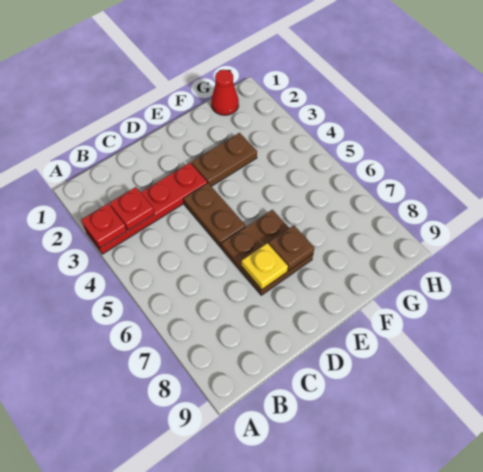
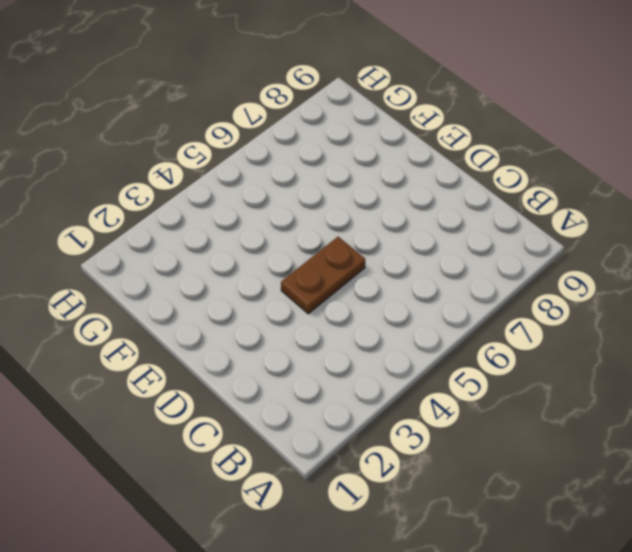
none -> red plate A3:D3 level 1
none -> brown plate D6:E7 level 1

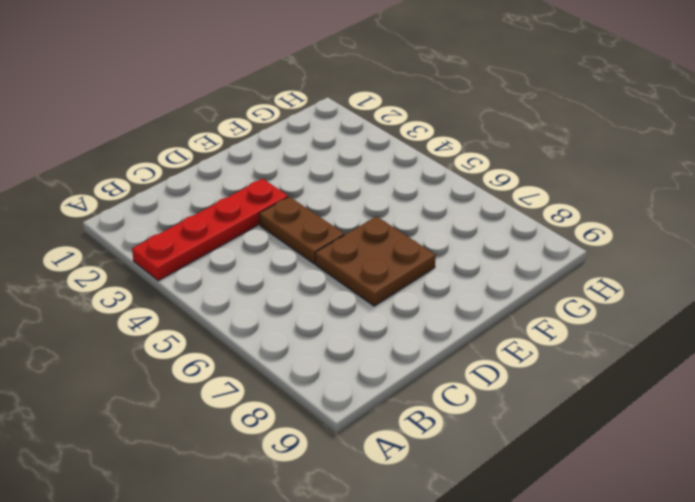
none -> brown plate E3:F3 level 1
none -> red cone G1 level 1

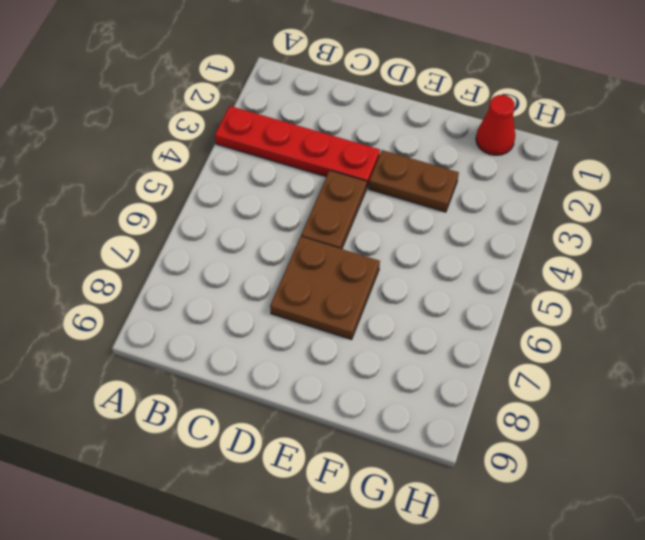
none -> red plate A3 level 2
none -> red plate B3 level 2

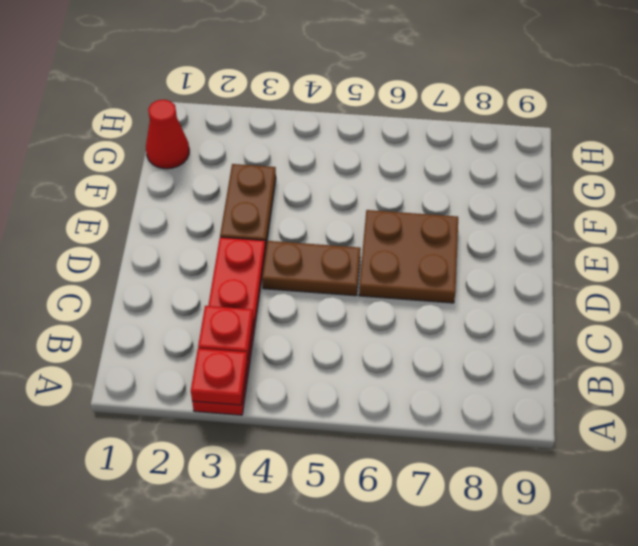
none -> yellow plate D7 level 2
none -> brown plate E7 level 2

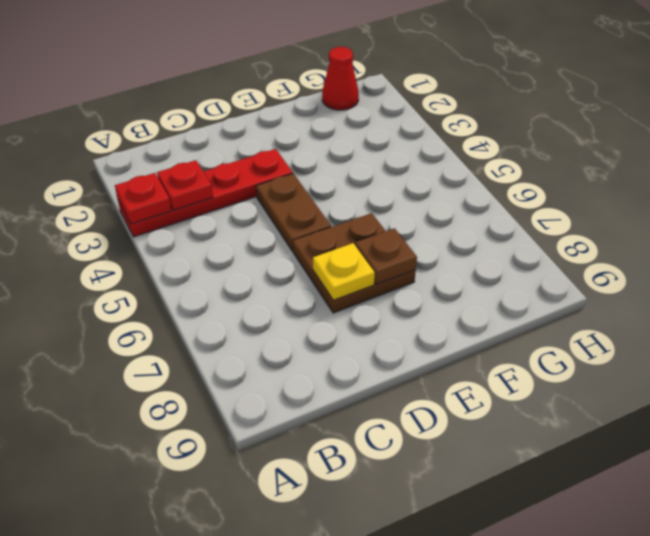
none -> brown plate E3:F3 level 1

